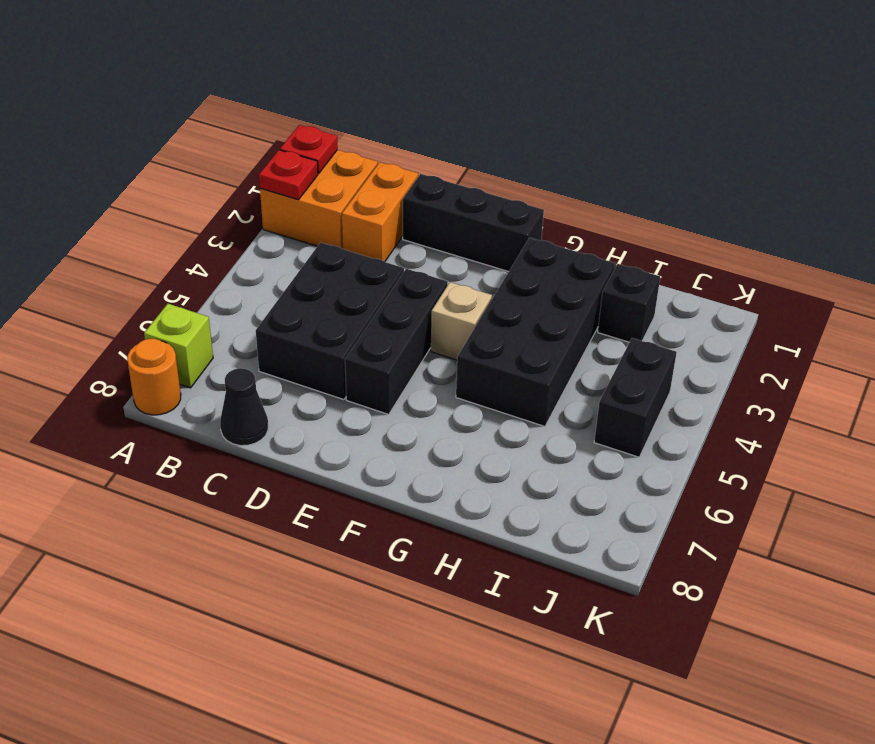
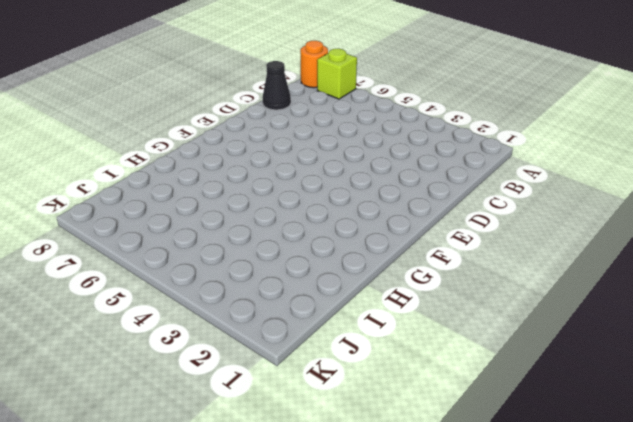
none -> orange brick A1:B2 level 1
none -> orange brick C1:C2 level 1
none -> black brick C4:D6 level 1

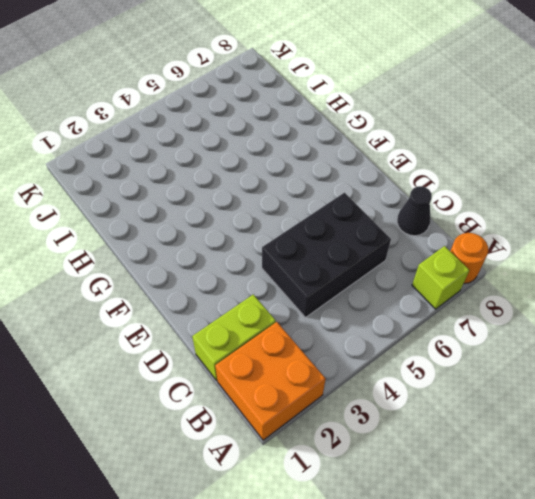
lime brick C1:C2 level 1 -> orange brick C1:C2 level 1
none -> black brick D1:F1 level 1
none -> black brick E4:E6 level 1
none -> tan brick F4 level 1

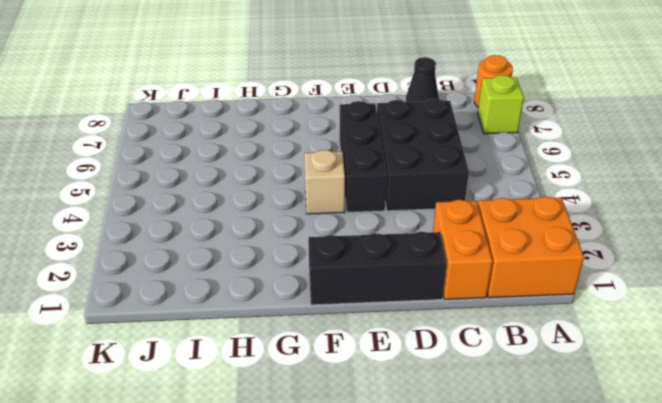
none -> black brick G2:H5 level 1
none -> black brick I2 level 1
none -> black brick J4:J5 level 1

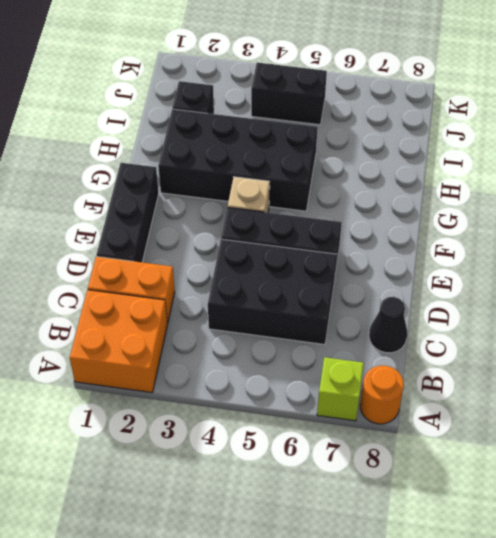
none -> red plate A1 level 2
none -> red plate A2 level 2

